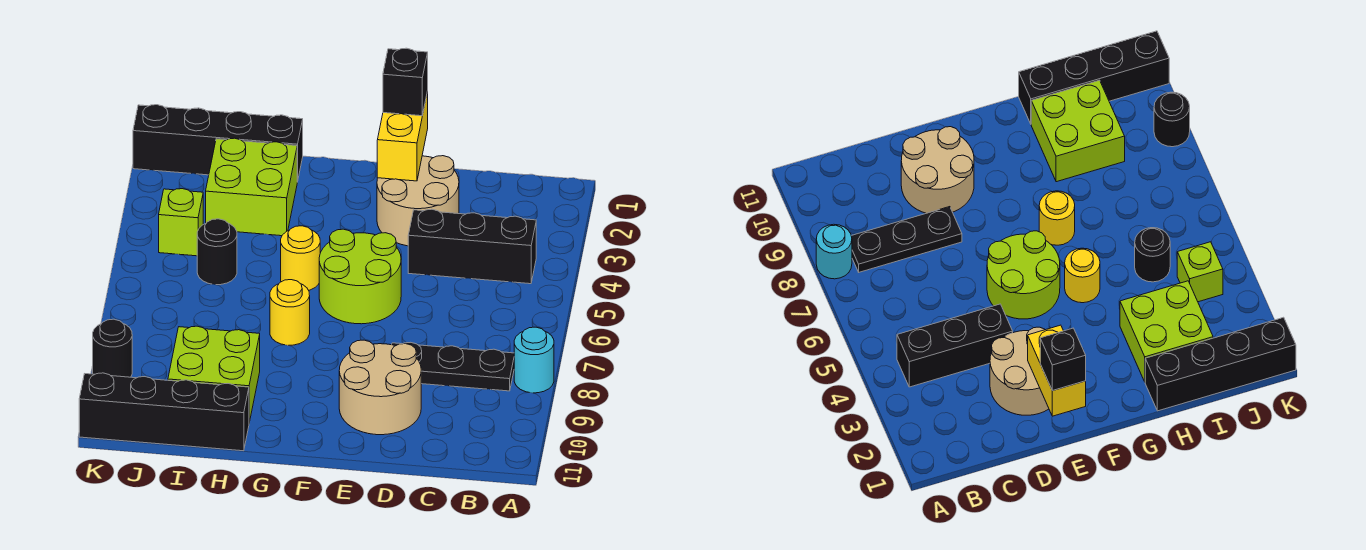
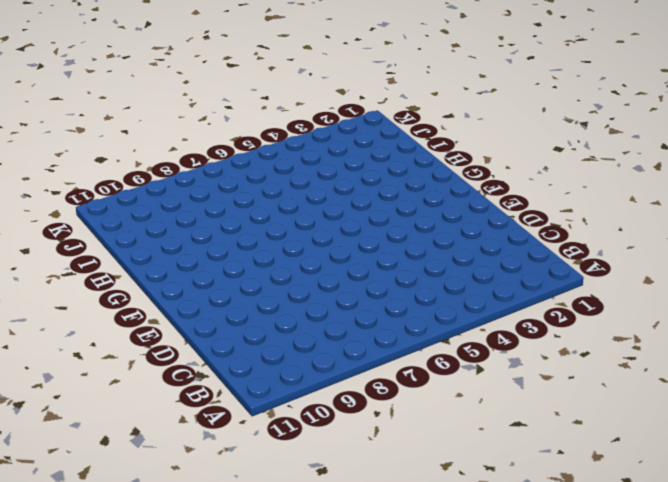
none -> cyan round brick A8 level 1
none -> black brick B4:D4 level 1
none -> black plate B8:D8 level 1

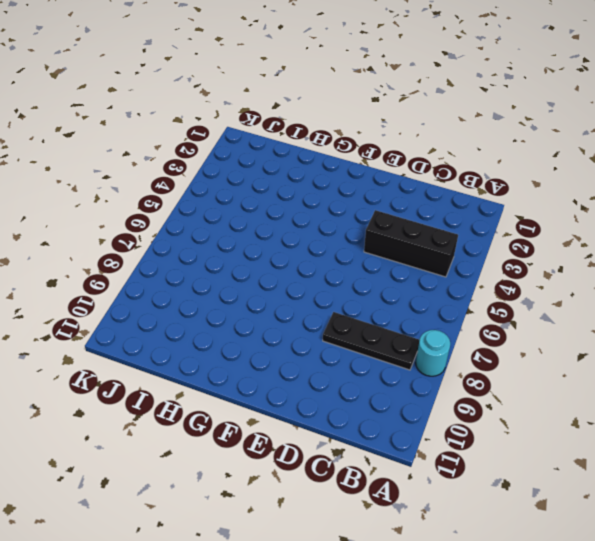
none -> tan round brick D2:E3 level 1
none -> tan round brick D9:E10 level 1
none -> lime round brick E5:F6 level 1

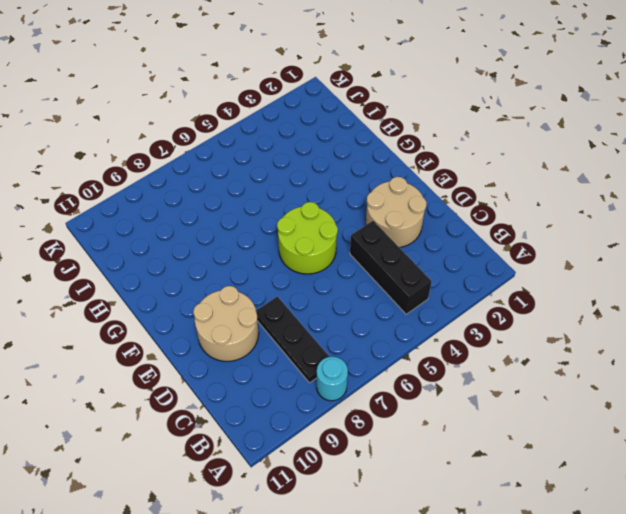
none -> yellow round brick G5 level 1
none -> yellow round brick G7 level 1
none -> black brick H1:K1 level 1

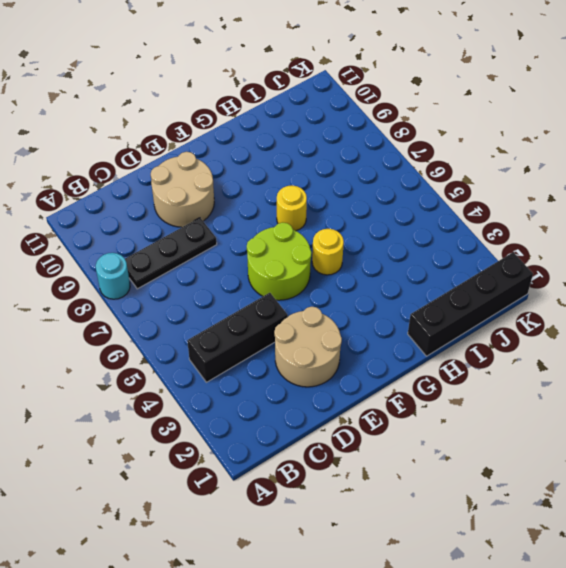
none -> lime brick H2:I3 level 1
none -> lime brick H9:I10 level 1
none -> black brick H11:K11 level 1

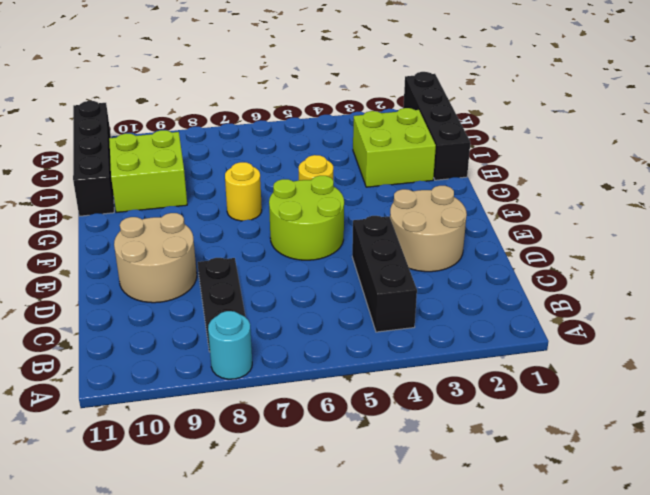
none -> black round brick I5 level 1
none -> lime brick J4 level 1
none -> black round brick K9 level 1

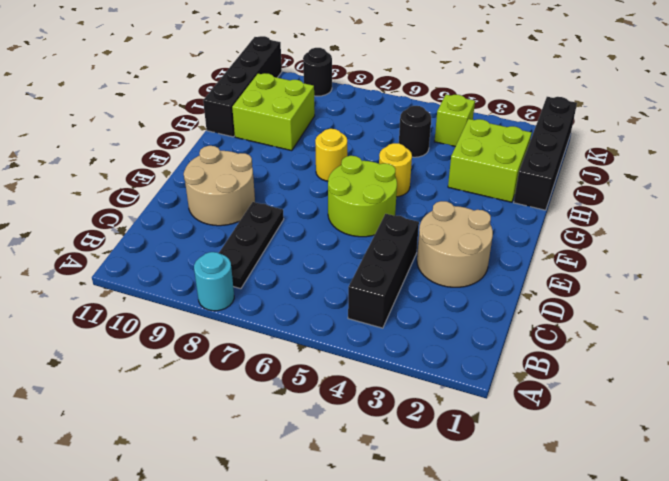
none -> yellow brick E1:E2 level 2
none -> black brick E1 level 3

